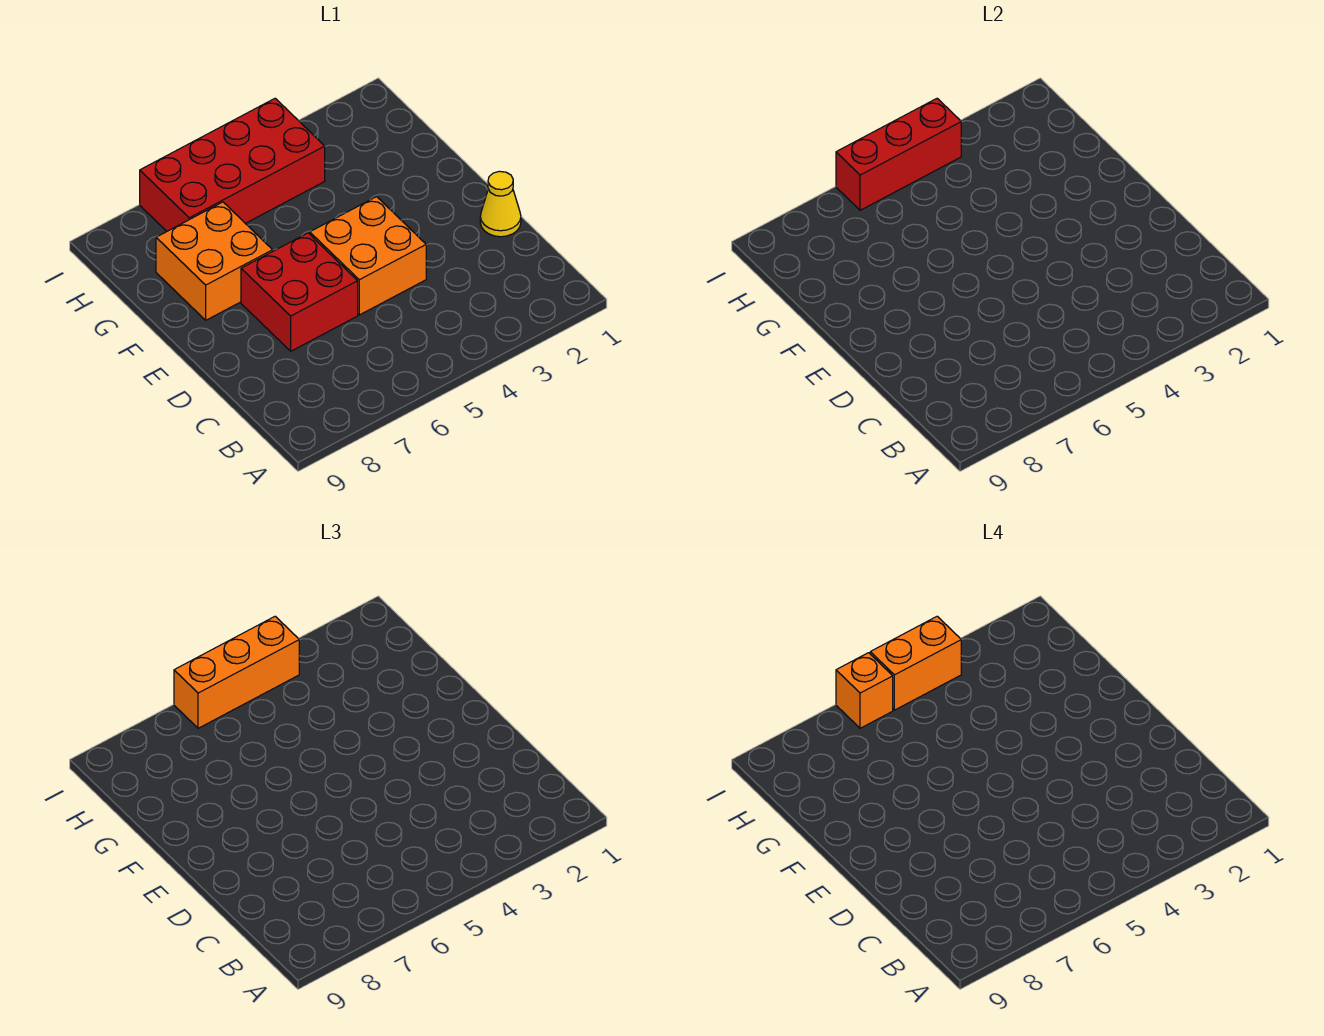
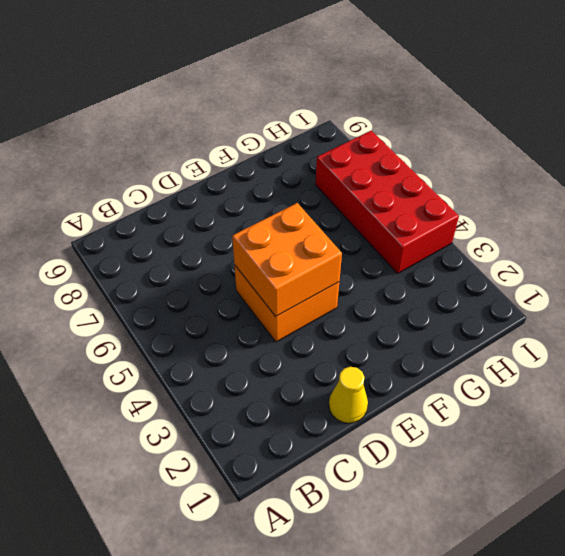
orange brick D4:E5 level 2 -> orange brick F7:G8 level 1
none -> red brick D6:E7 level 1
none -> red brick I4:I6 level 2

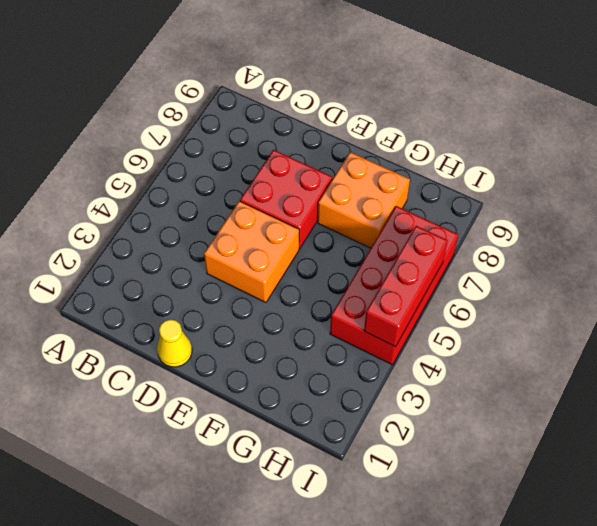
none -> orange brick I4:I6 level 3
none -> orange brick I4:I5 level 4

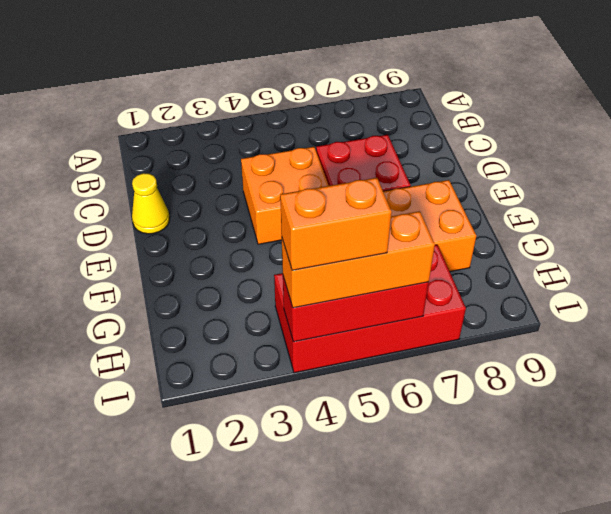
none -> orange brick I6 level 4

